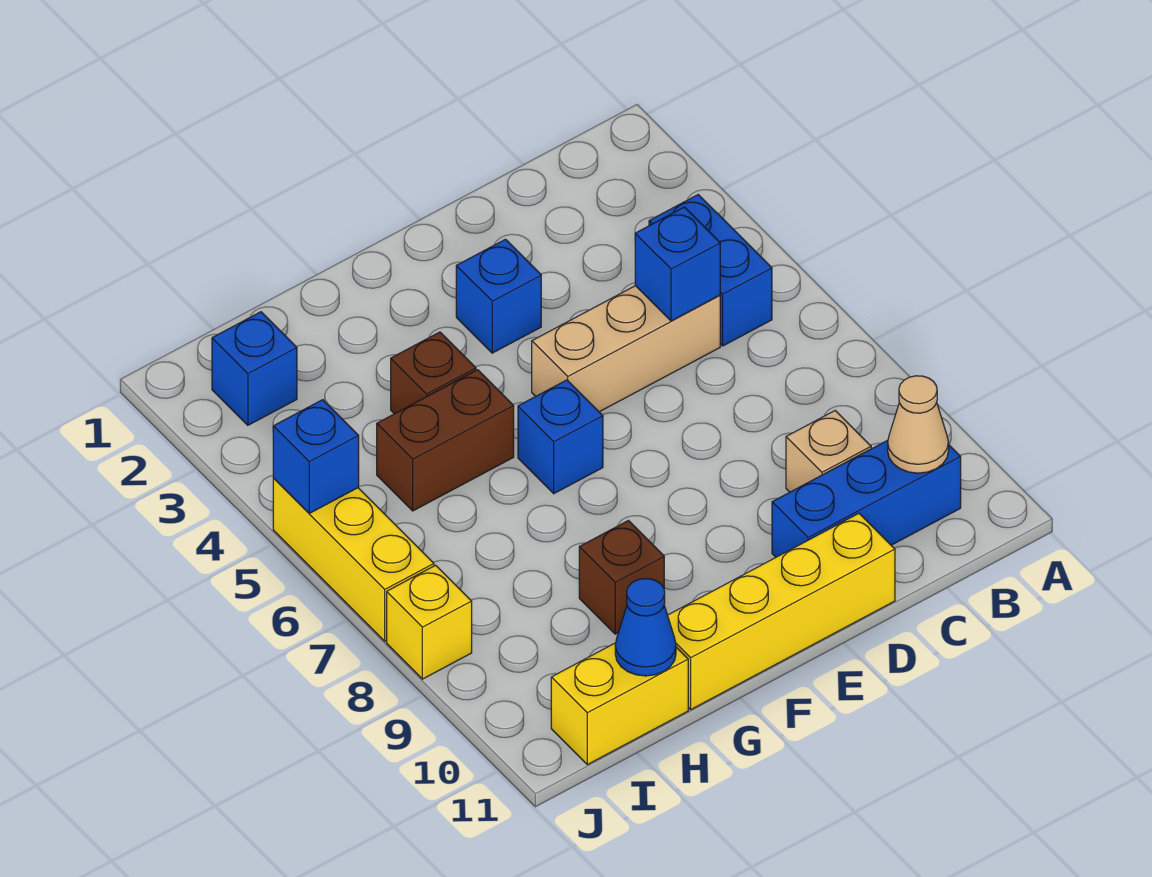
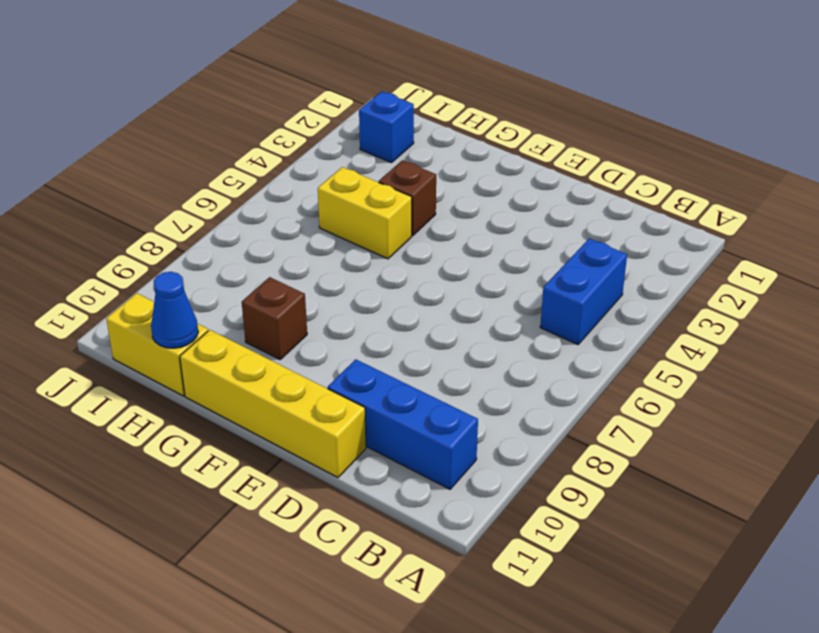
yellow brick G5:H5 level 1 -> brown brick G5:H5 level 1
none -> tan brick C5:E5 level 1
none -> tan brick C9 level 1
none -> blue brick E3 level 1

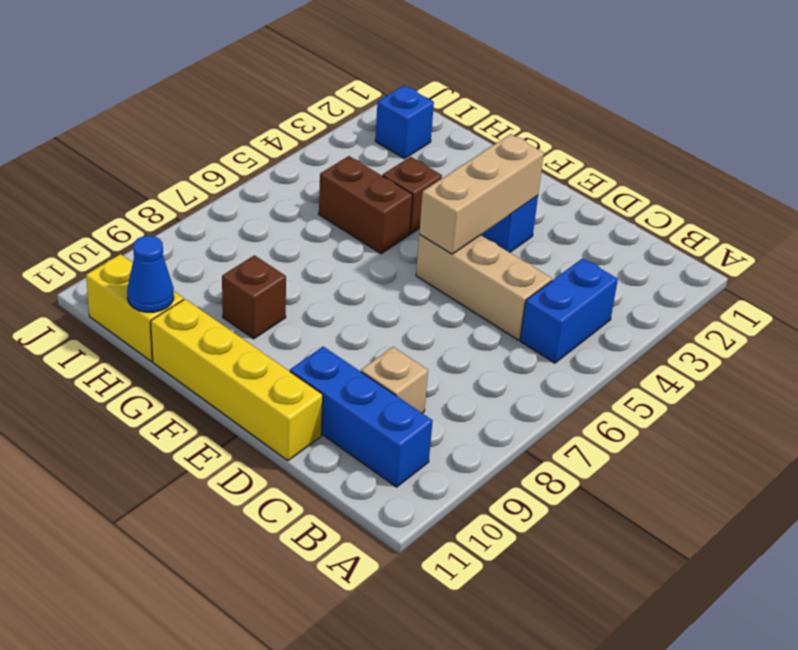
tan brick E3:E5 level 2 -> none
none -> blue brick F6 level 1
none -> yellow brick J5:J7 level 1
none -> yellow brick J8 level 1

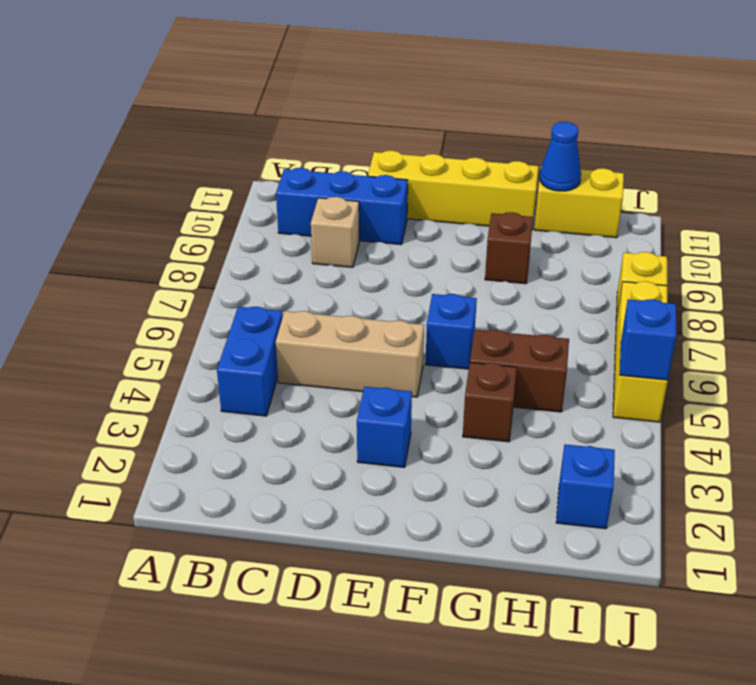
none -> tan cone B10 level 2
none -> blue brick C5 level 2

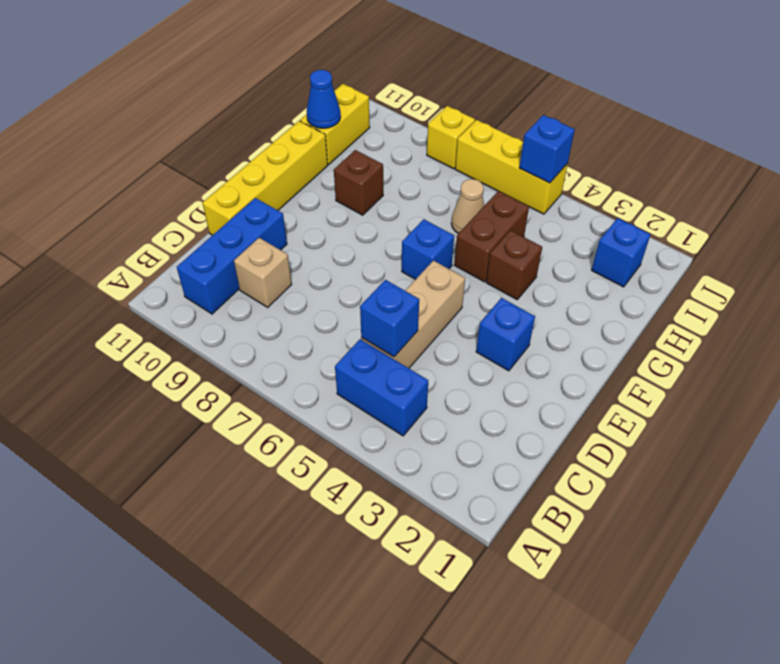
tan cone H6 level 1 -> tan cone B10 level 2

